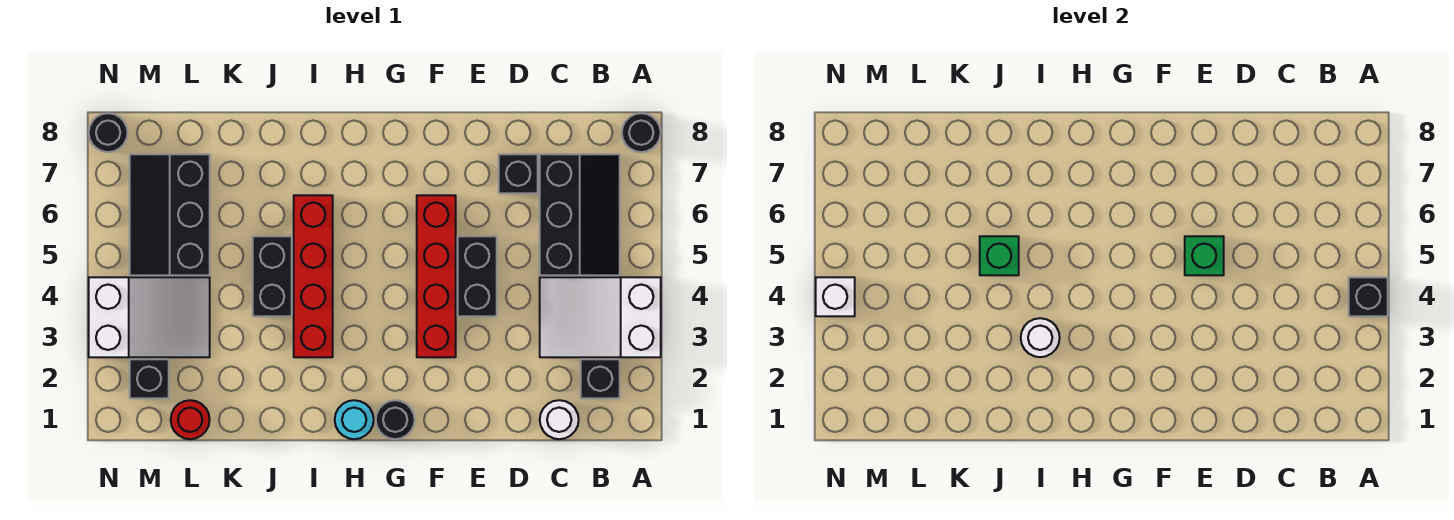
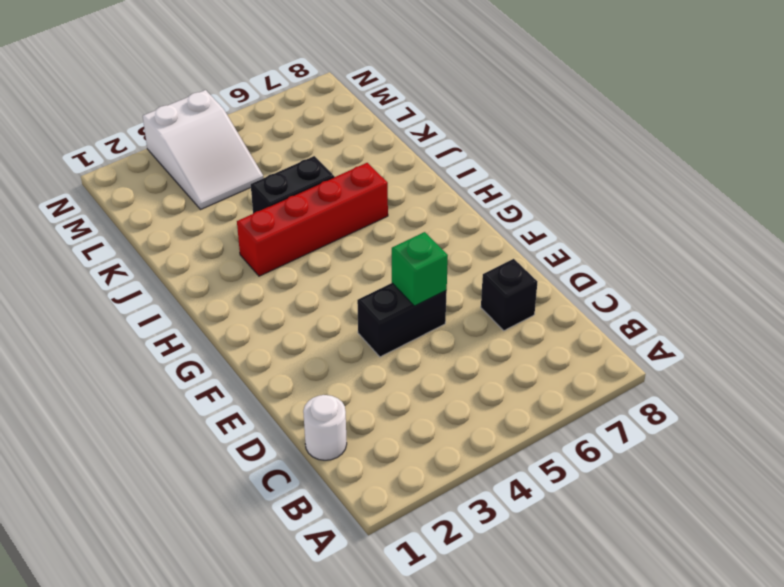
none -> white slope A3:C4 level 1 top A
none -> black round brick A8 level 1
none -> black brick B2 level 1

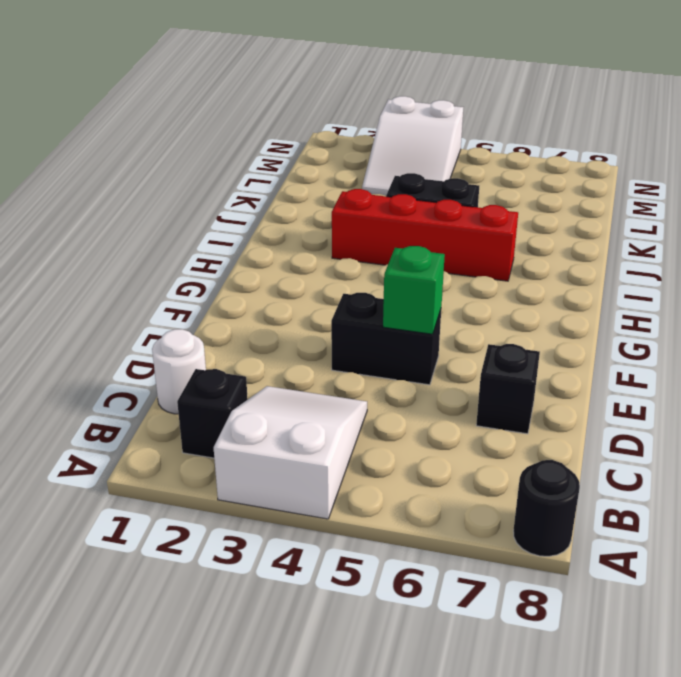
none -> black slope B5:C7 level 1 top C
none -> red brick F3:F6 level 1
none -> black round brick G1 level 1

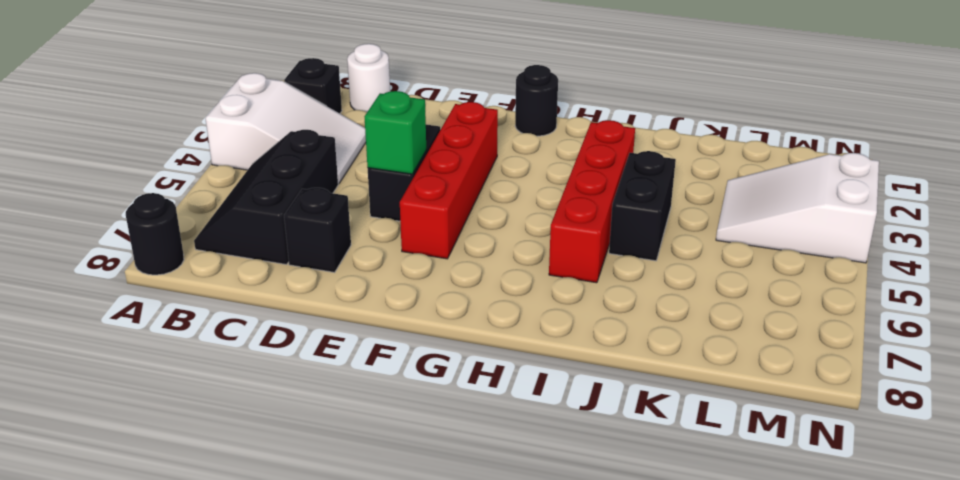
none -> cyan round brick H1 level 1
none -> red round brick L1 level 1
none -> black slope L5:M7 level 1 top L

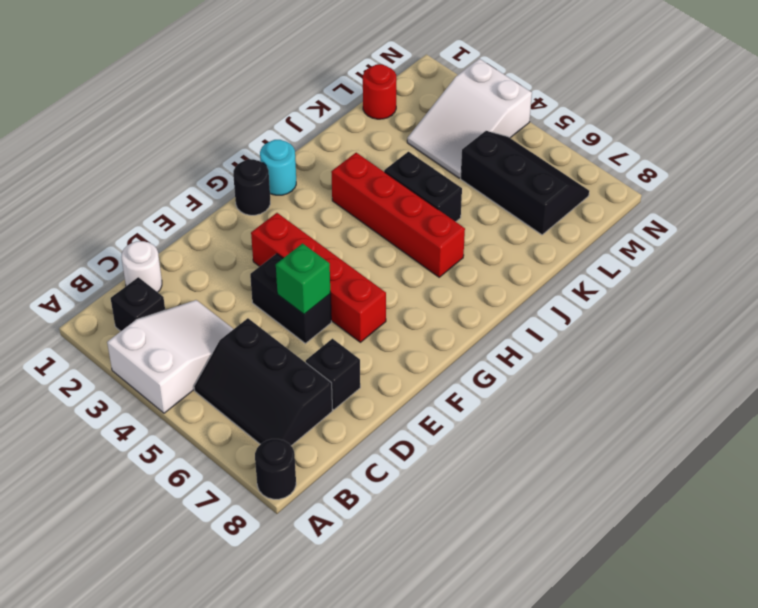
none -> black brick M2 level 1
none -> black round brick N8 level 1
none -> black brick A4 level 2

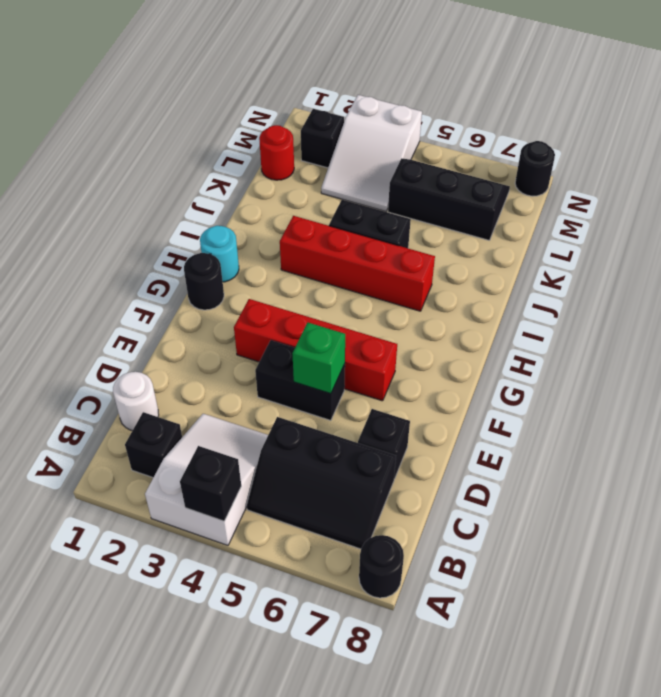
none -> white round brick I3 level 2
none -> green brick J5 level 2
none -> white brick N4 level 2

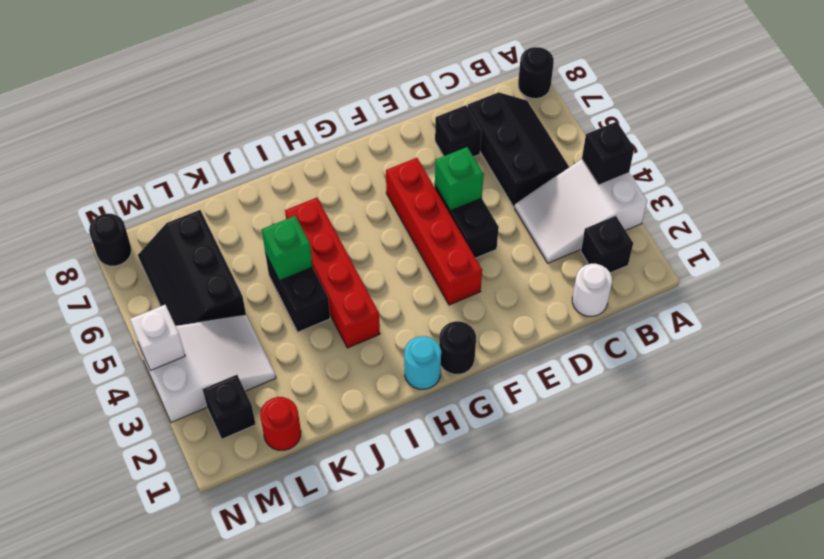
none -> white round brick I3 level 2

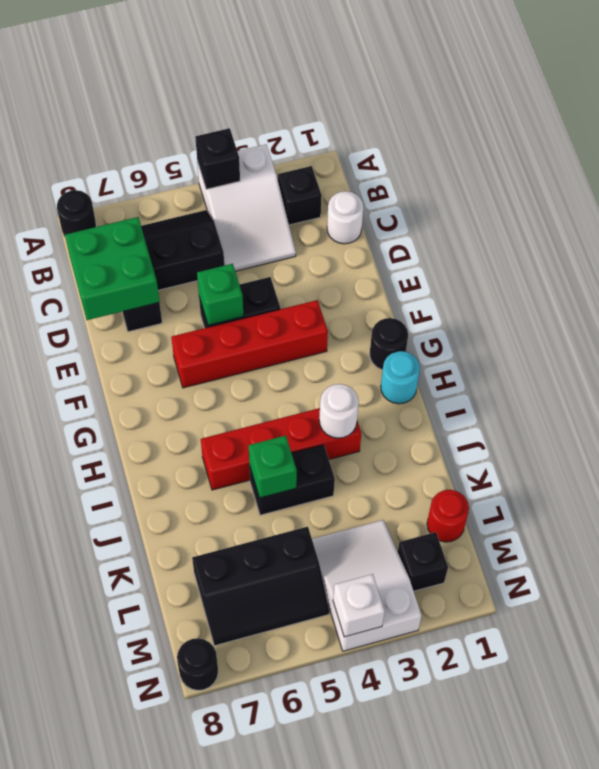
green brick C7:D8 level 2 -> none

